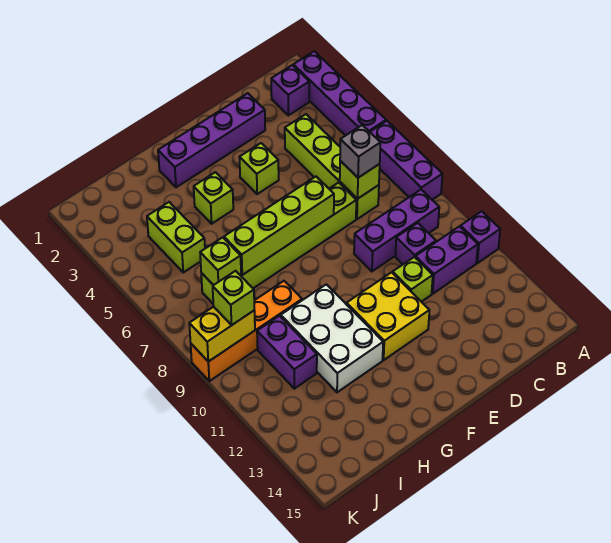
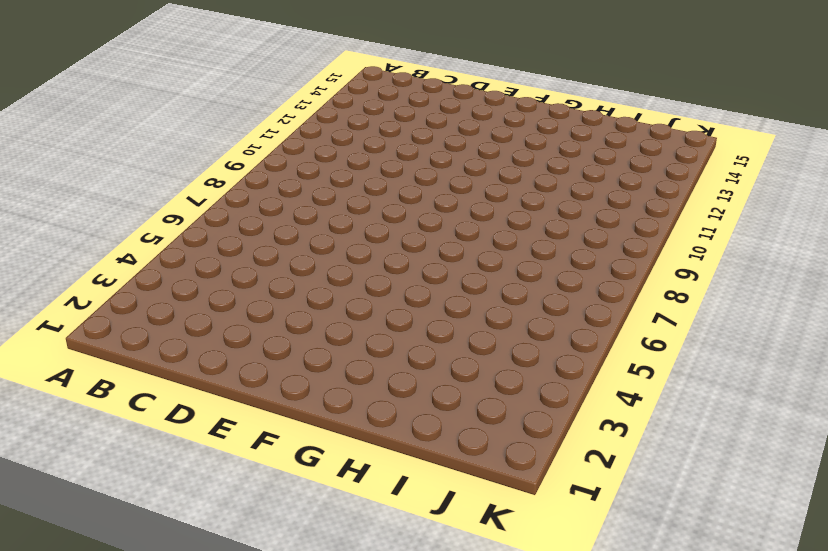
none -> purple brick A2:A5 level 1
none -> purple brick A6:A8 level 1
none -> purple brick A11 level 1

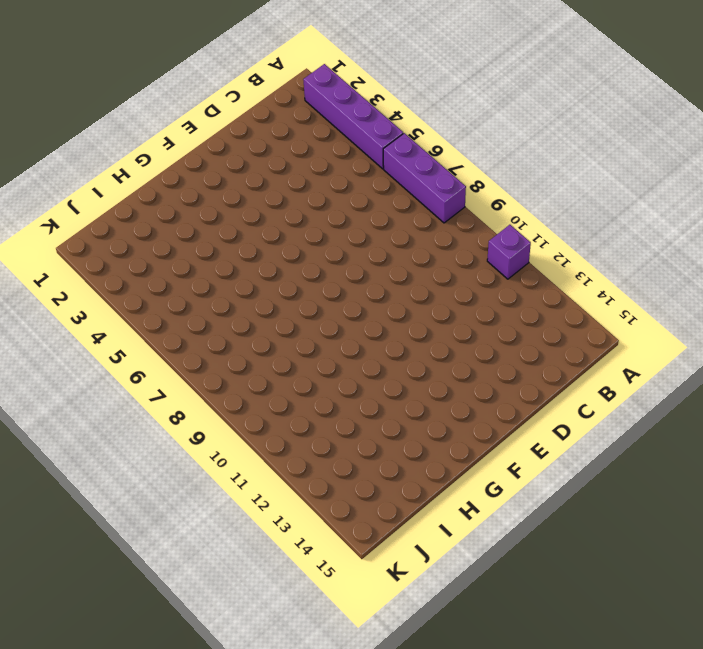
none -> purple brick B2 level 1
none -> purple brick B9:D9 level 1
none -> purple brick B11:C11 level 1

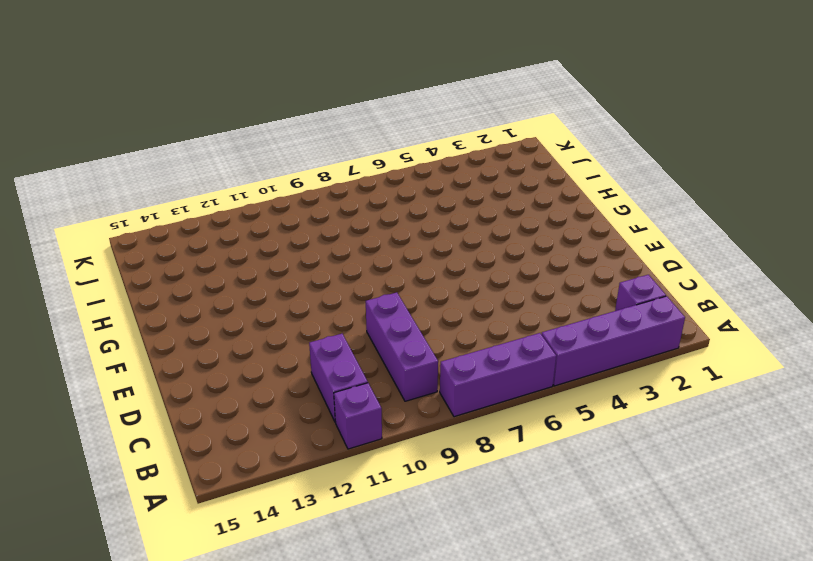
none -> lime brick C4:C7 level 1
none -> purple brick C10 level 1
none -> purple brick D2:G2 level 1

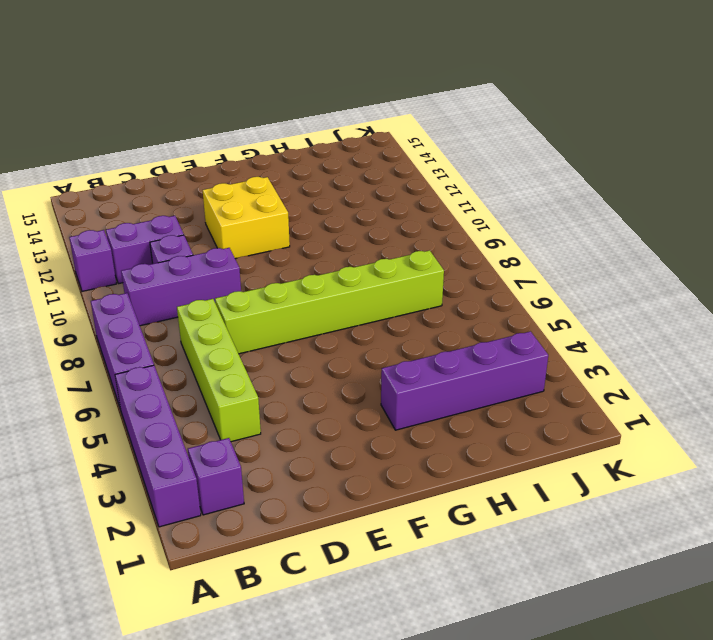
purple brick G3:J3 level 1 -> purple brick D2:G2 level 1
none -> lime brick D11 level 1
none -> lime brick E4 level 1
none -> lime brick G4 level 1

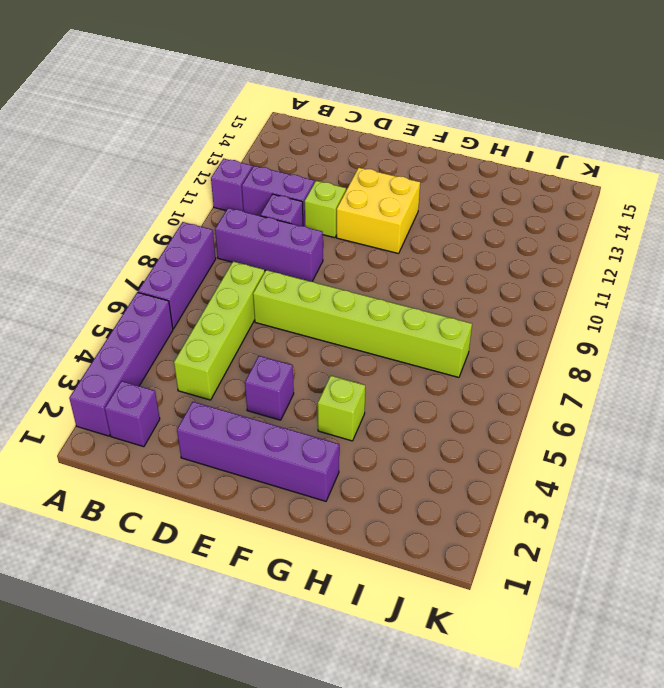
purple brick E4 level 1 -> lime brick E4 level 1
none -> white brick G10:H12 level 1
none -> orange brick H9:K9 level 1
none -> lime brick I4:I5 level 1

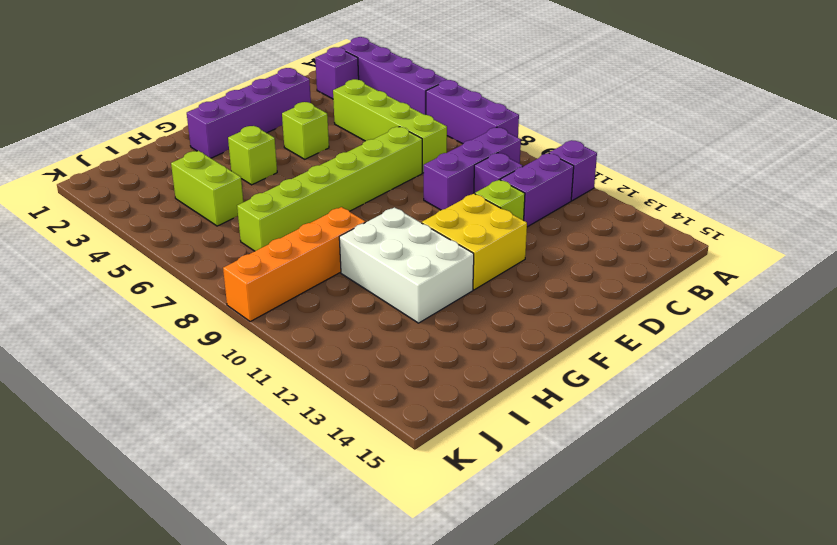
none -> purple brick I10:I11 level 1
none -> lime brick C7 level 2
none -> lime brick E7:H7 level 2

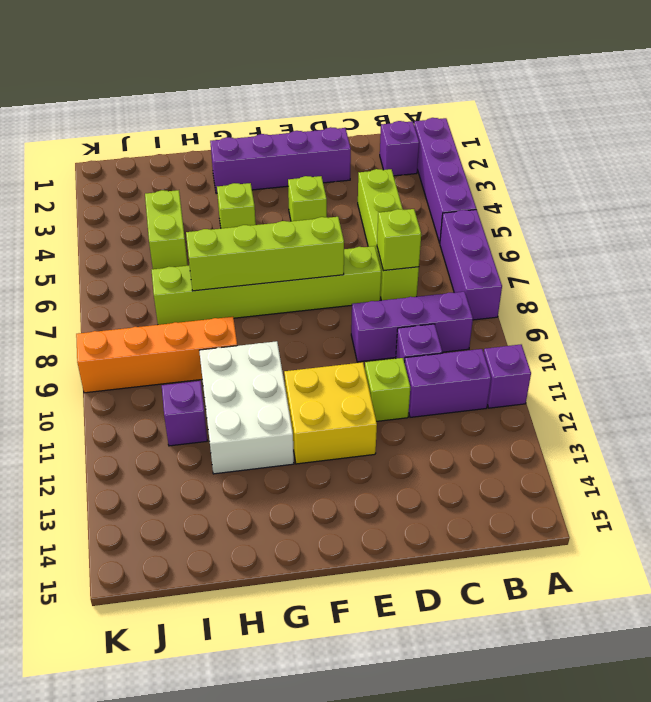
purple brick I11 level 1 -> purple brick I10:I11 level 1
none -> lime brick I7 level 2
none -> yellow brick J9:K9 level 2
none -> grey brick C7 level 3

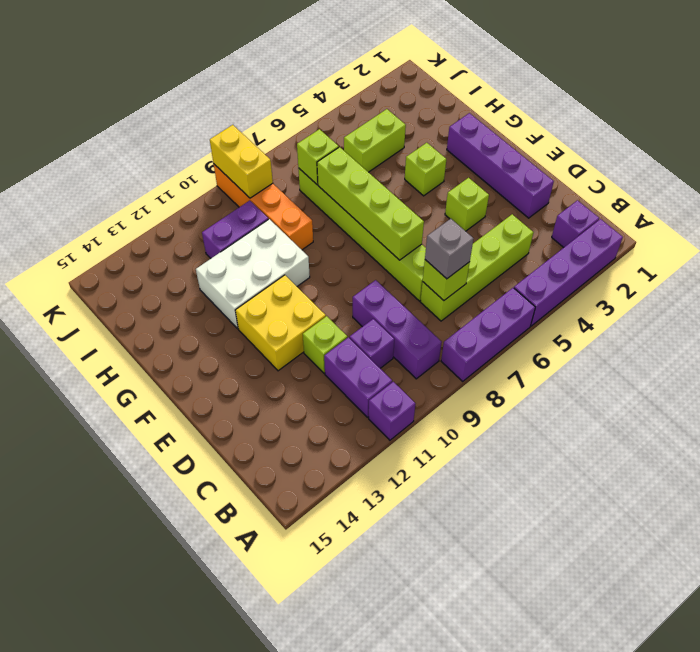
none -> lime brick J9 level 3

